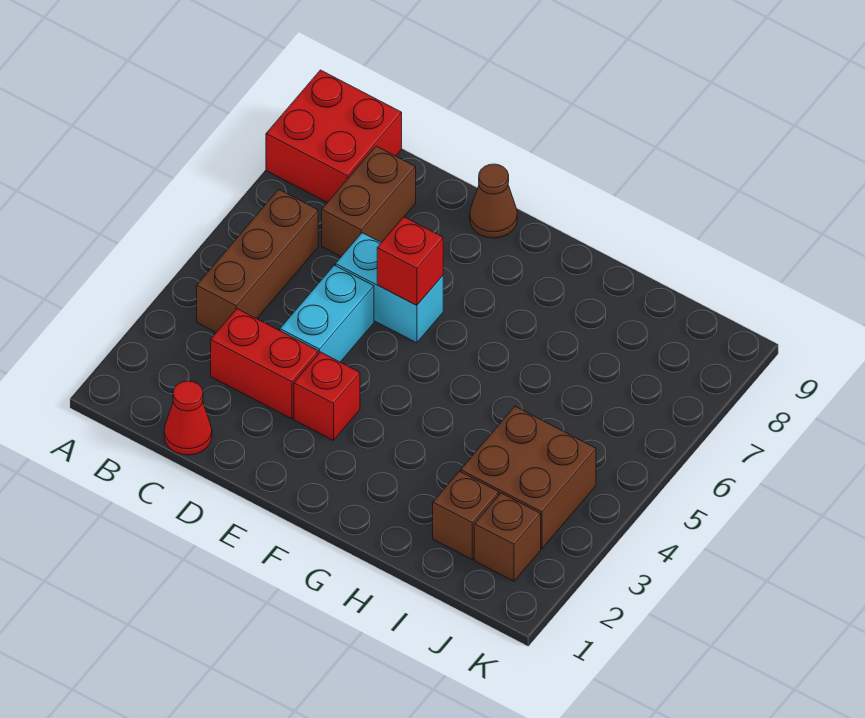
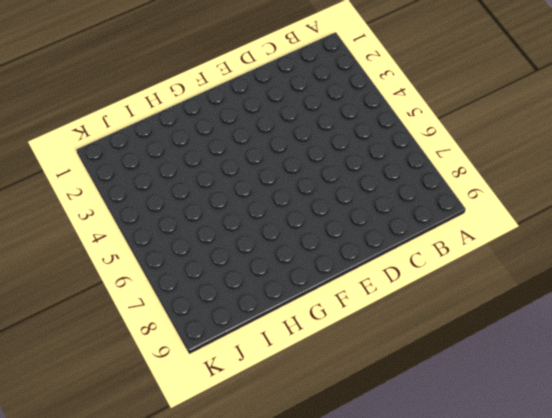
none -> red brick A8:B9 level 1
none -> brown brick B4:B6 level 1
none -> red cone C1 level 1

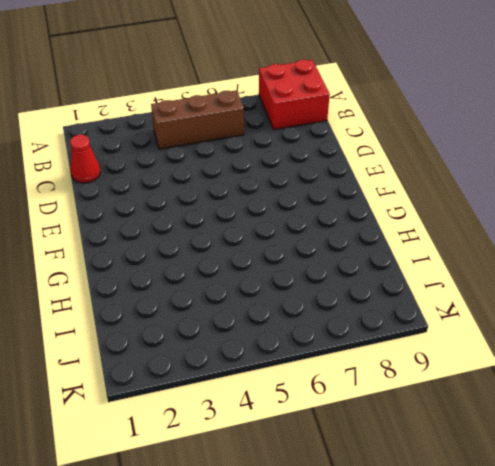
none -> red brick C3:D3 level 1
none -> brown brick C7:C8 level 1
none -> cyan brick D4:D5 level 1

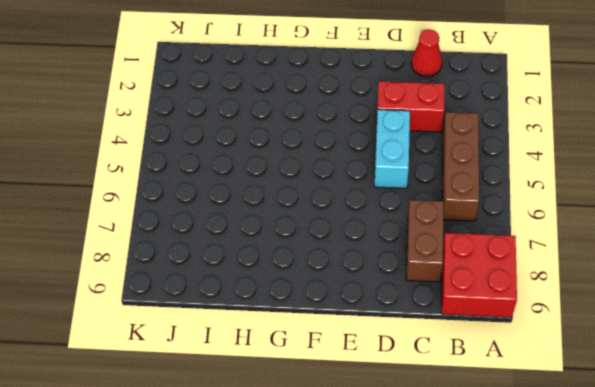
none -> cyan brick D6:E6 level 1
none -> red brick E3 level 1
none -> brown cone E9 level 1

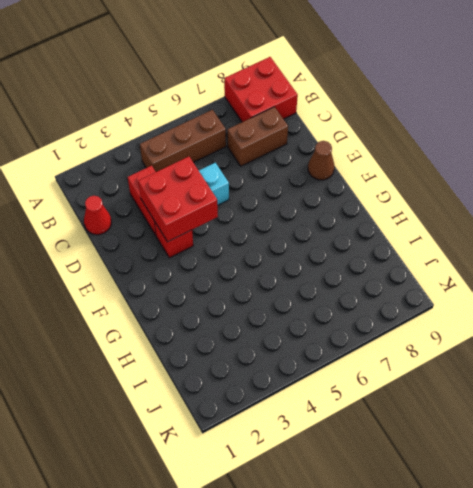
red brick D3:E4 level 2 -> none
none -> cyan brick D6:E6 level 1
none -> brown brick I2 level 1
none -> brown brick I3:J4 level 1

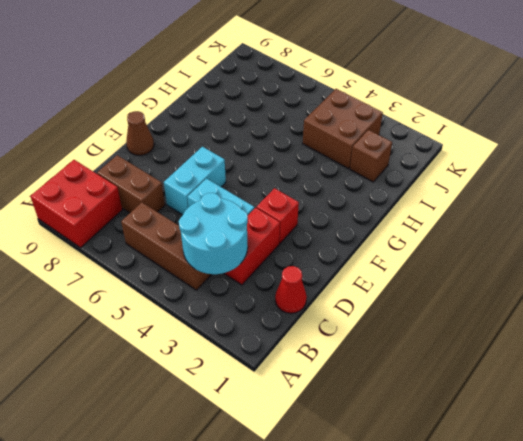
cyan round brick B3:C4 level 2 -> none
none -> brown brick J2 level 1
none -> red brick E6 level 2

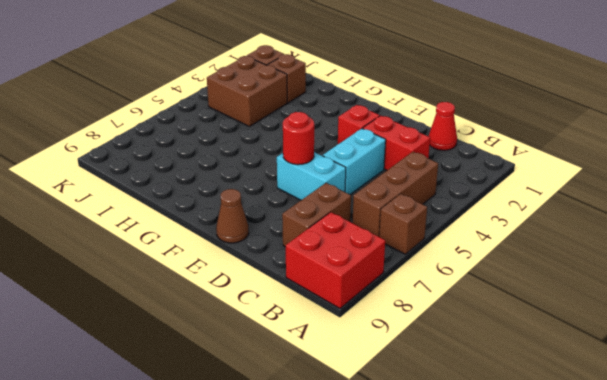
brown brick A6 level 1 -> none
red round brick E6 level 2 -> red brick E6 level 2

